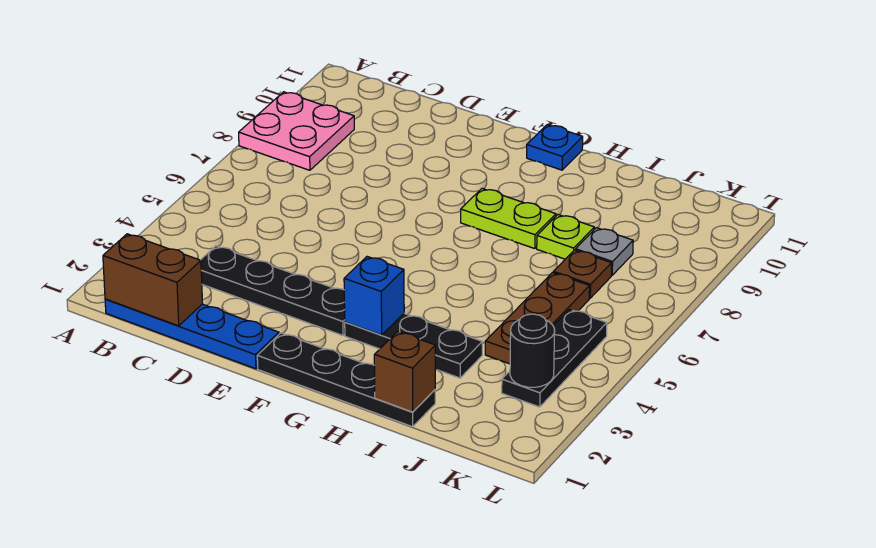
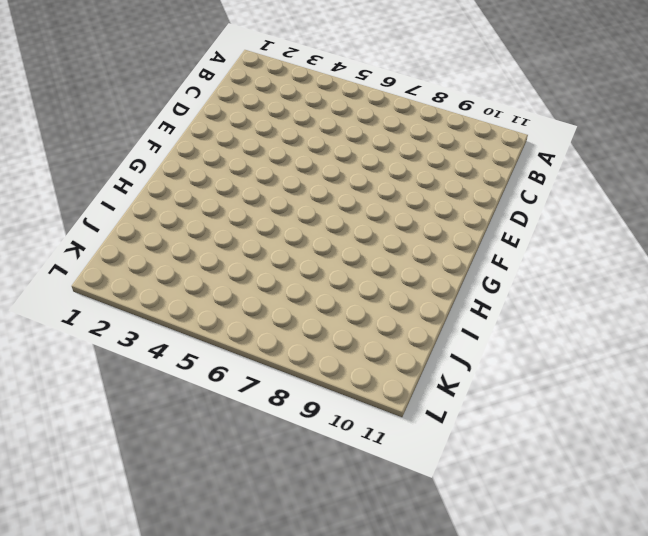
none -> pink plate A8:B9 level 1
none -> blue plate B1:E1 level 1
none -> black plate C3:F3 level 1

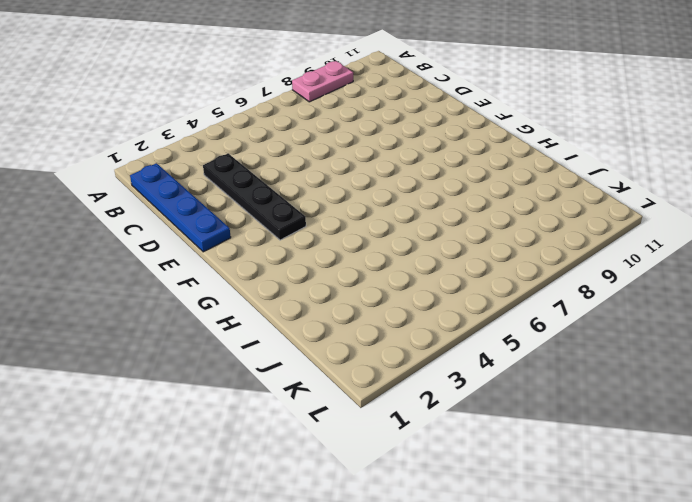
pink plate A8:A9 level 1 -> pink plate A8:B9 level 1
none -> black plate F1:I1 level 1
none -> black plate G3:I3 level 1
none -> lime plate G8:H8 level 1

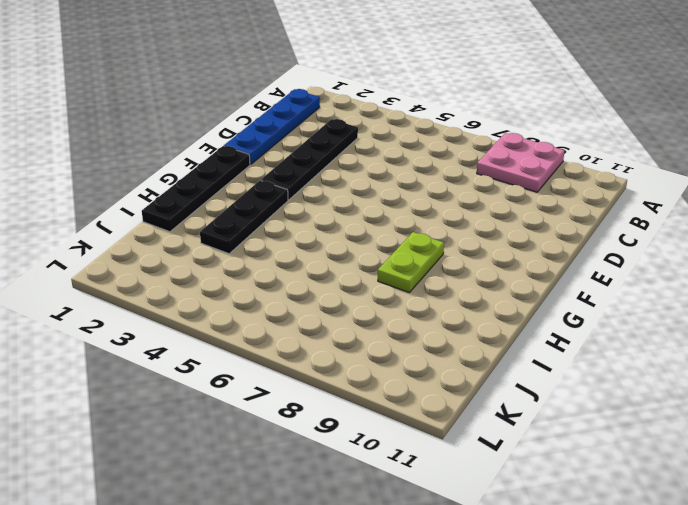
none -> blue plate G11 level 1
none -> lime plate I8 level 1
none -> brown plate J4:J6 level 1

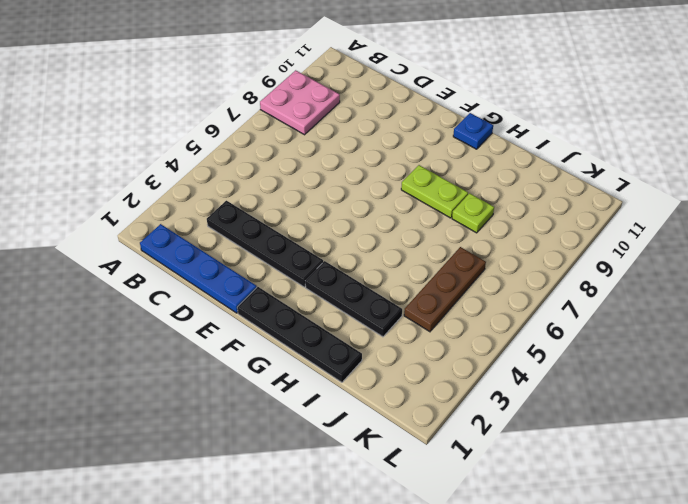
none -> brown plate J7 level 1
none -> grey plate J8 level 1
none -> black plate K3:K5 level 1

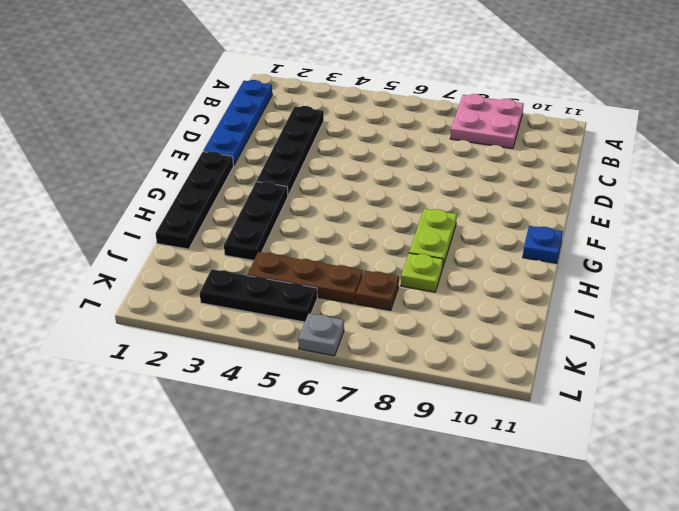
grey plate L6 level 1 -> grey plate J8 level 1
none -> brown brick B1:C1 level 2
none -> blue brick G3 level 2
none -> brown brick I1 level 2

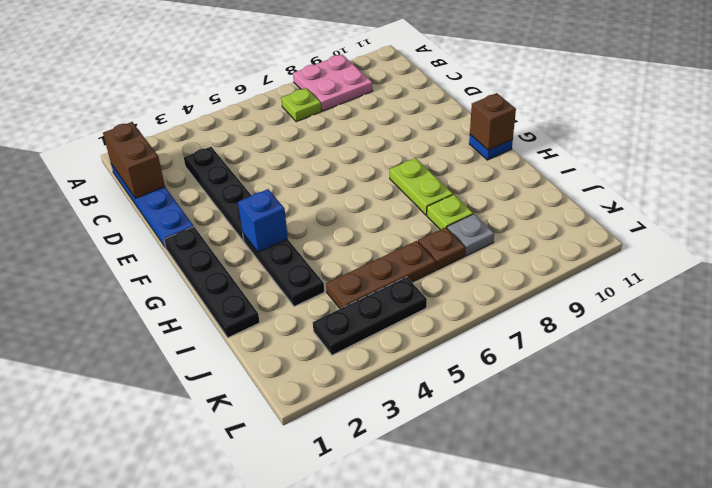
lime plate B7 level 1 -> none
brown brick G11 level 2 -> brown brick I1 level 2
none -> black round brick K3 level 2

